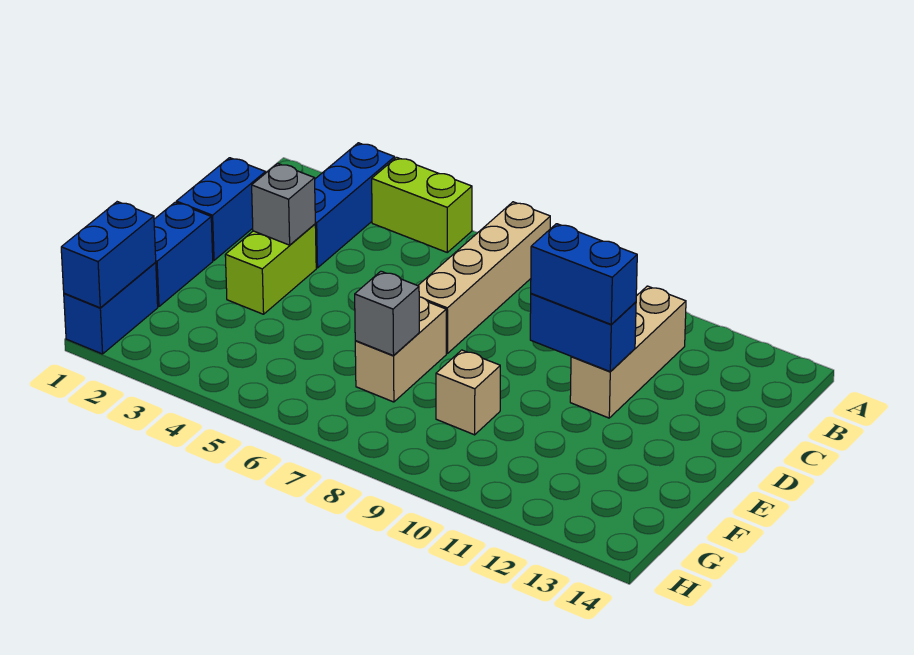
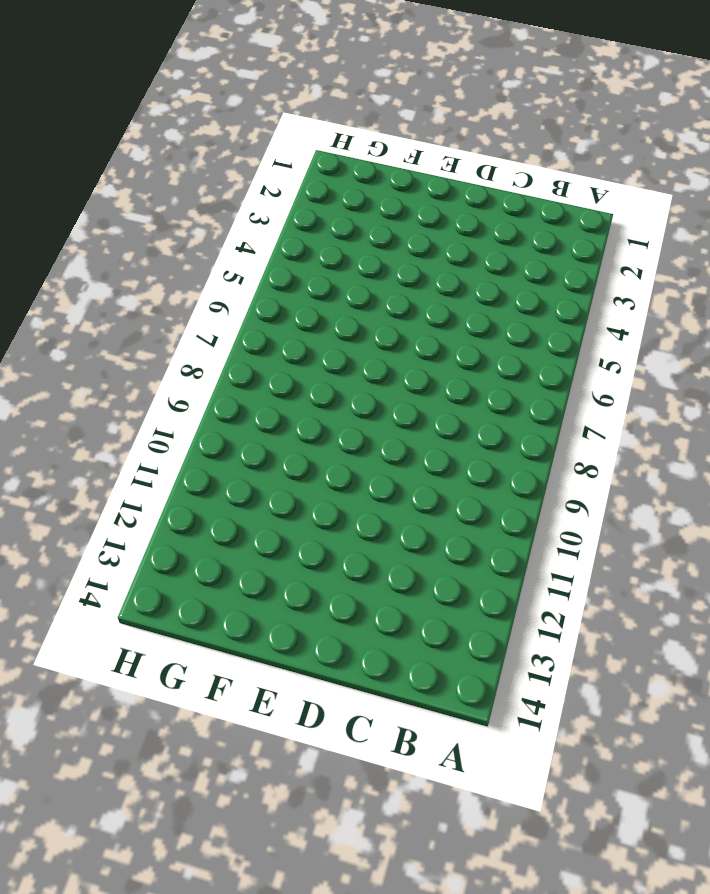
none -> blue brick A3:C3 level 1
none -> lime brick A4:A5 level 1
none -> tan brick A7:D7 level 1

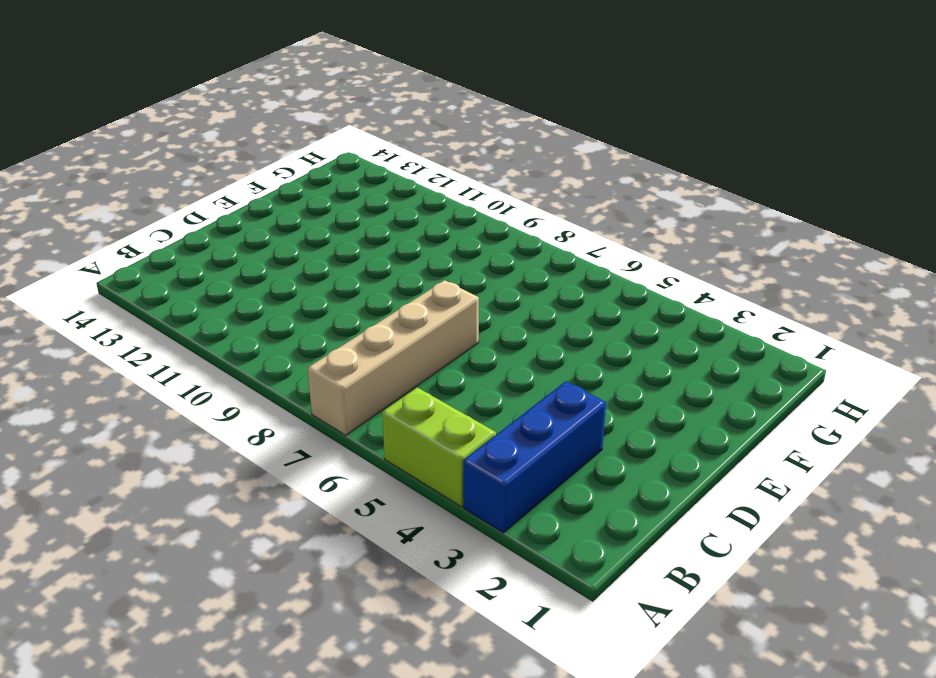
none -> tan brick B11:D11 level 1
none -> blue brick C1:D1 level 1
none -> lime brick D3:E3 level 1

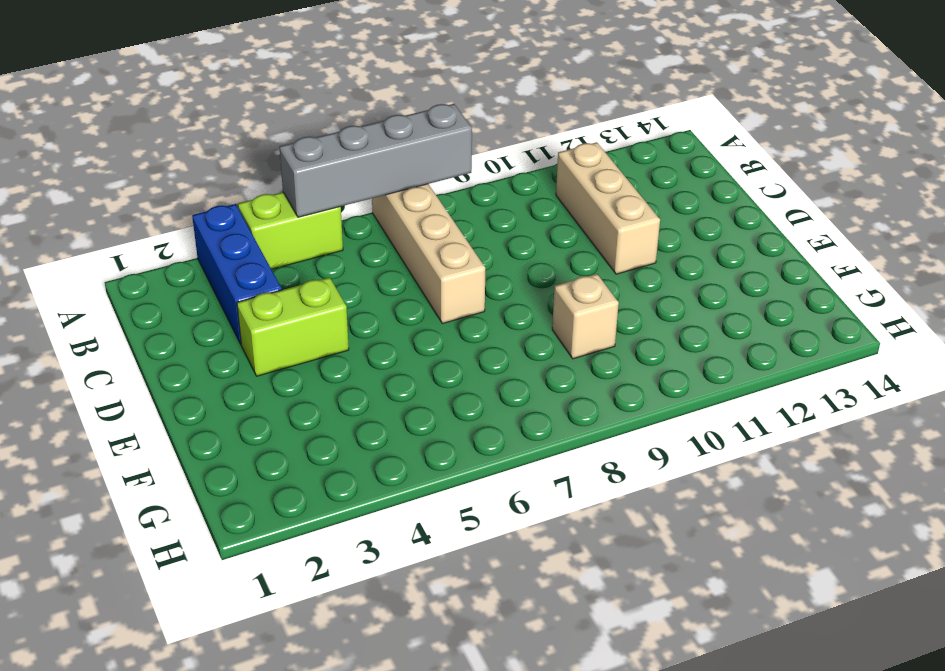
grey brick A5:A8 level 2 -> none
lime brick D3:D4 level 1 -> lime brick D3:E3 level 1
none -> blue brick C1:D1 level 1
none -> blue brick E1:F1 level 1
none -> tan brick E7:F7 level 1

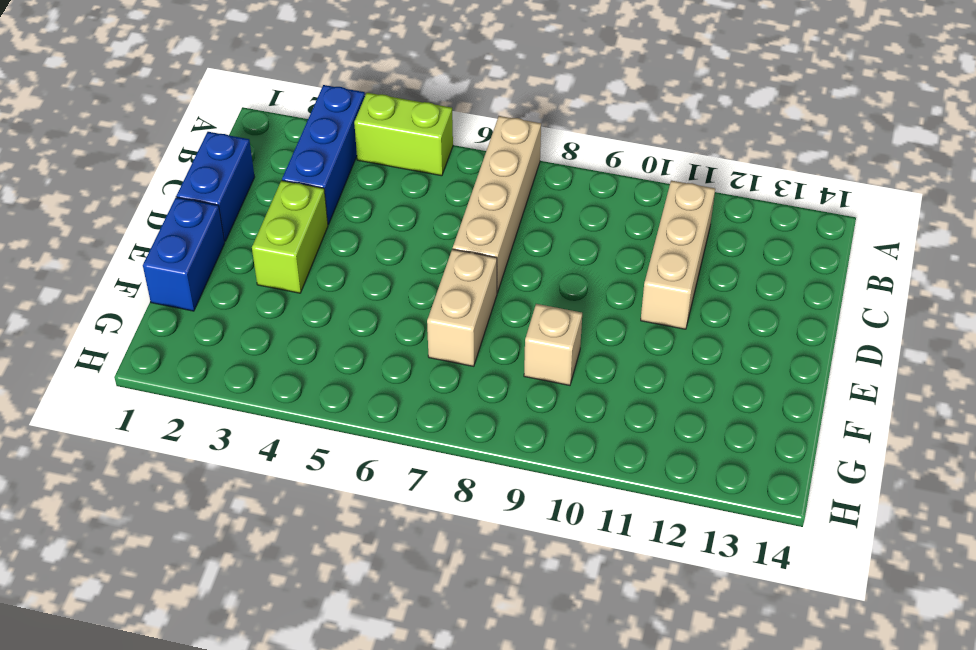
none -> blue brick G1:H1 level 1
none -> grey brick D3 level 2
none -> blue brick D10:D11 level 2

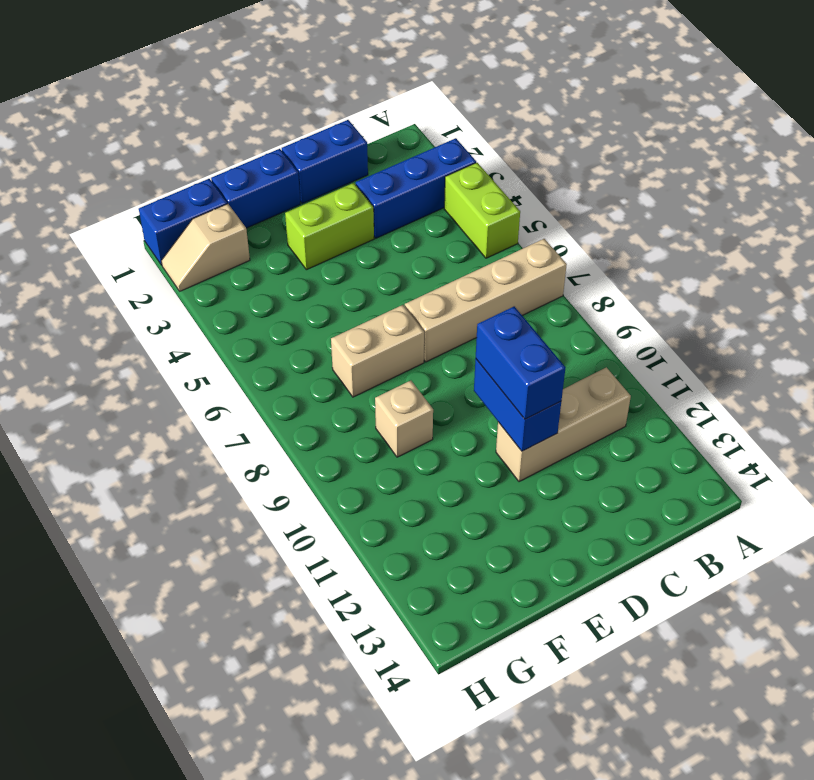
tan slope G2:H2 level 1 top G -> none
none -> grey brick D3 level 2
none -> grey brick F7 level 2
none -> blue brick G1:H1 level 2

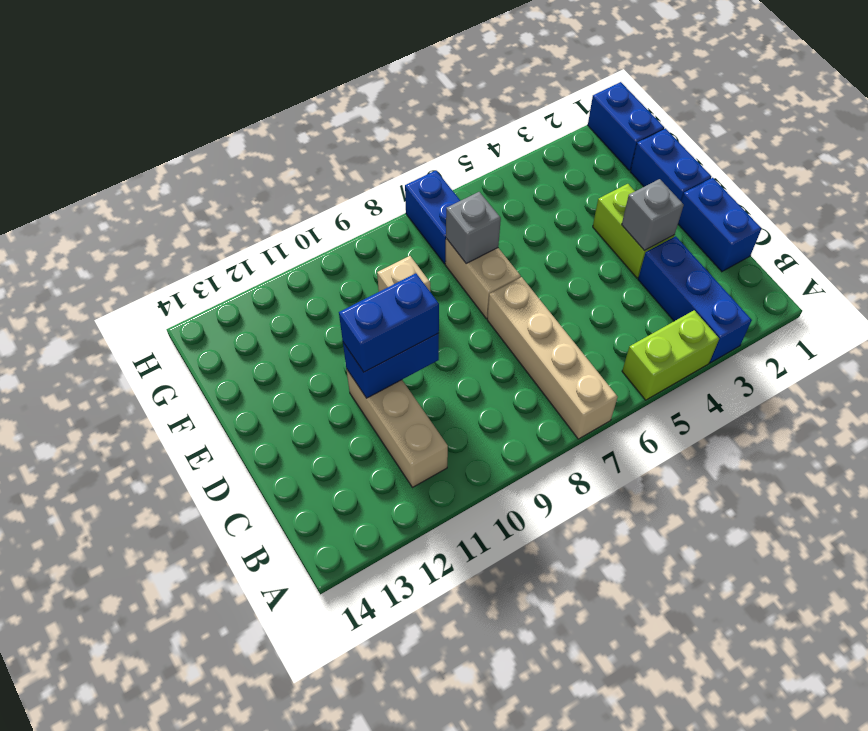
blue brick G7:H7 level 1 -> blue brick G1:H1 level 2

